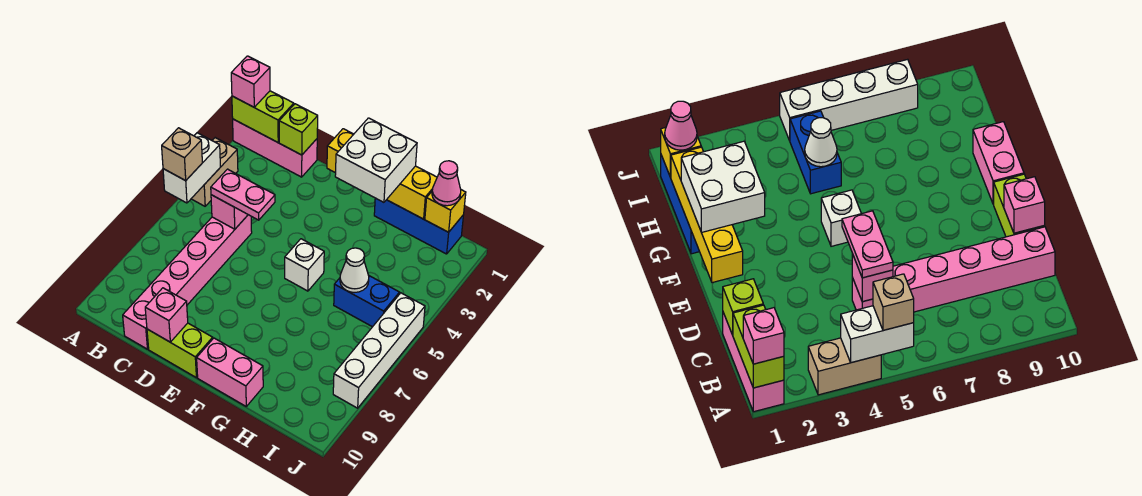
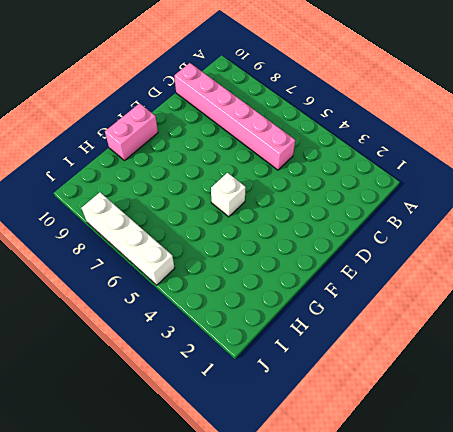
none -> pink brick A1:C1 level 1
none -> tan brick A3:A4 level 1
none -> lime brick D10:E10 level 1

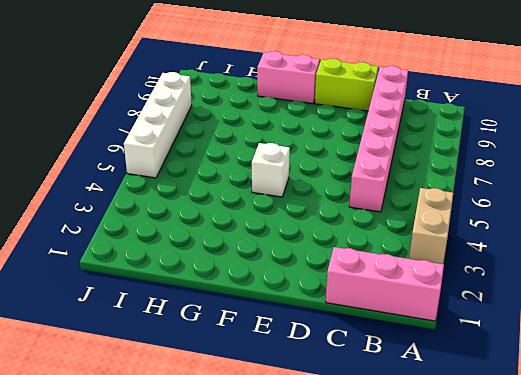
none -> blue brick G1:I1 level 1
none -> blue brick H5:I5 level 1
none -> lime brick A1:B1 level 2

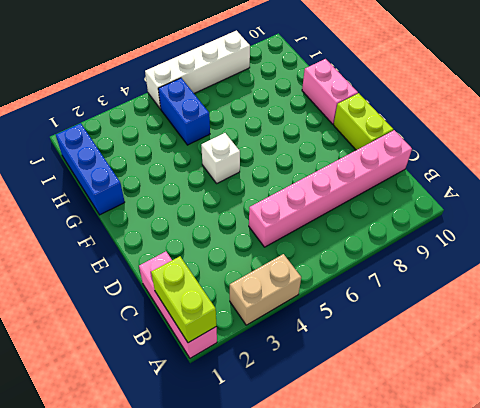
none -> white brick A4:A5 level 2
none -> lime brick C1 level 2
none -> pink brick C5 level 2

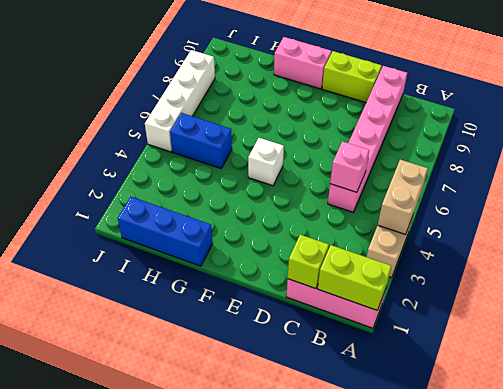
tan brick A4:A5 level 2 -> white brick A4:A5 level 2
none -> pink brick D10 level 2
none -> yellow brick E1:H1 level 2
none -> white cone H5 level 2

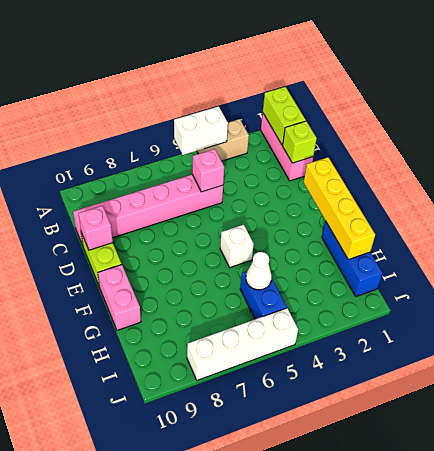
none -> yellow brick I1 level 2
none -> pink brick A1 level 3
none -> tan brick A5 level 3

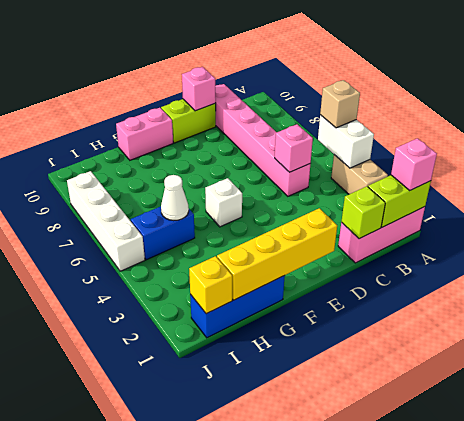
none -> pink plate C5:D5 level 3
none -> white brick F1:G2 level 3
none -> pink cone I1 level 3

